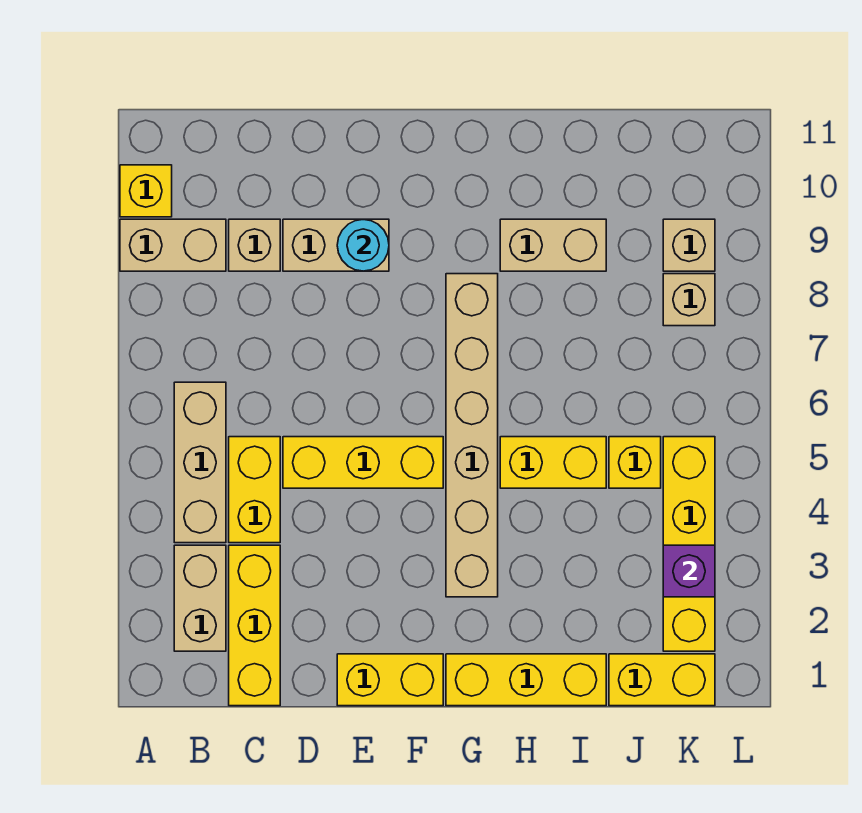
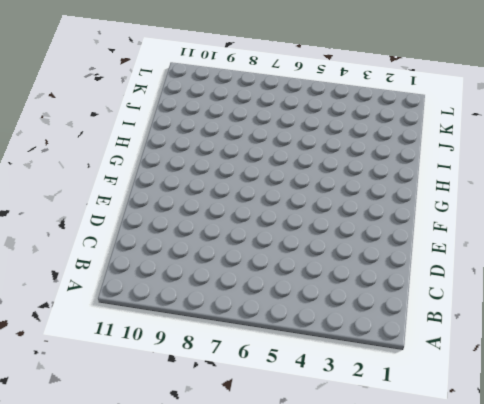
none -> tan brick A9:B9 level 1
none -> yellow brick A10 level 1
none -> tan brick B2:B3 level 1

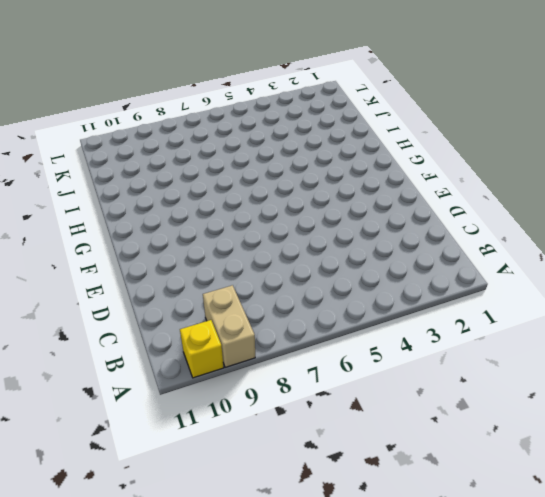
none -> tan brick B2:B3 level 1
none -> tan brick B4:B6 level 1
none -> yellow brick C1:C3 level 1

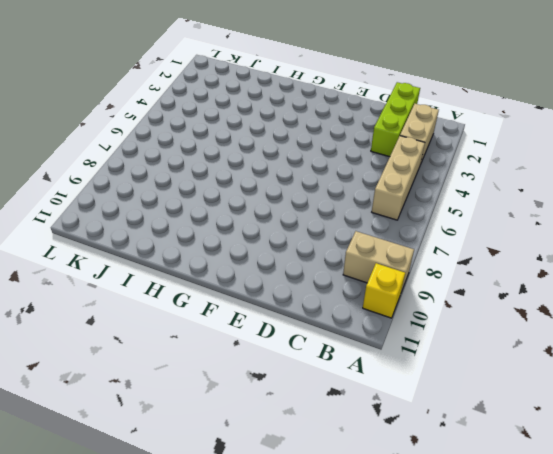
lime brick C1:C3 level 1 -> yellow brick C1:C3 level 1
none -> yellow brick C4:C5 level 1
none -> tan brick C9 level 1
none -> yellow brick D5:F5 level 1

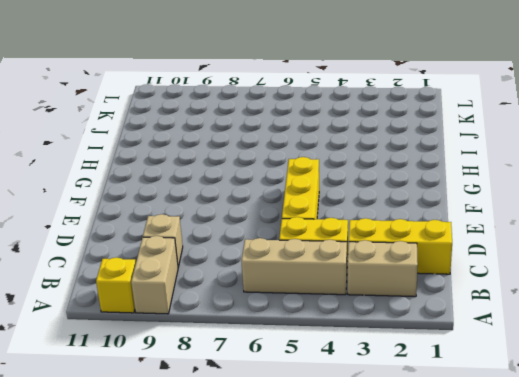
none -> tan brick D9:E9 level 1
none -> yellow brick E1:F1 level 1
none -> yellow brick G1:I1 level 1

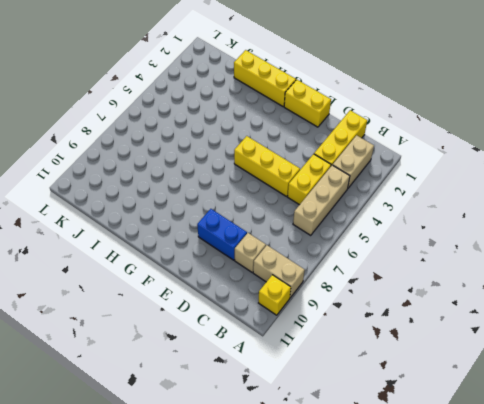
blue brick D9:E9 level 1 -> tan brick D9:E9 level 1
none -> tan brick G3:G8 level 1
none -> yellow brick H5:I5 level 1
none -> tan brick H9:I9 level 1

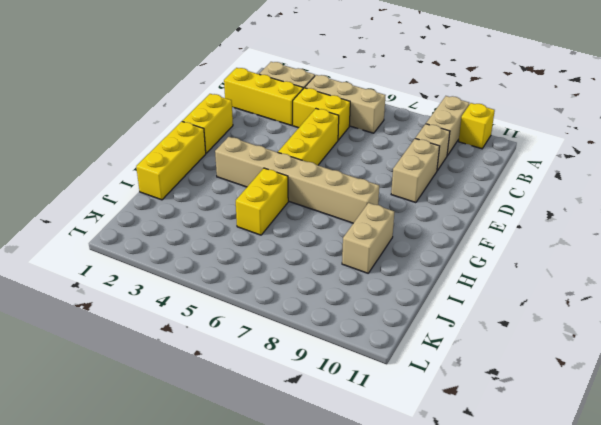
none -> yellow brick J1:K1 level 1
none -> yellow brick J5 level 1
none -> yellow brick K2:K5 level 1

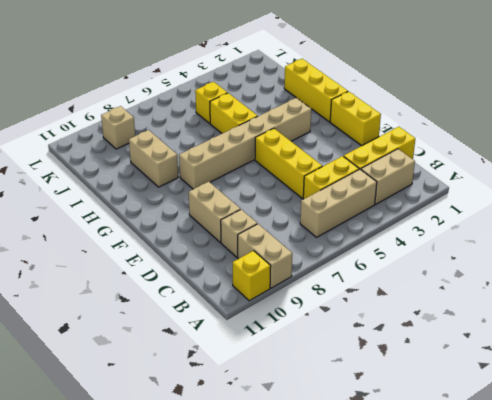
none -> yellow brick J1:K1 level 1
none -> yellow brick K2:K5 level 1
none -> tan brick K8 level 1

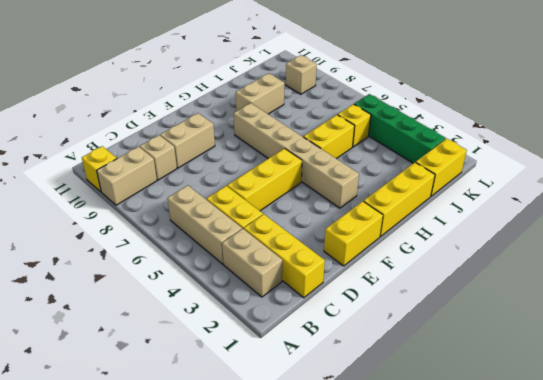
green brick K2:K5 level 1 -> yellow brick K2:K5 level 1
none -> tan brick K8 level 1
none -> cyan round brick E9 level 2
none -> purple brick K3 level 2

